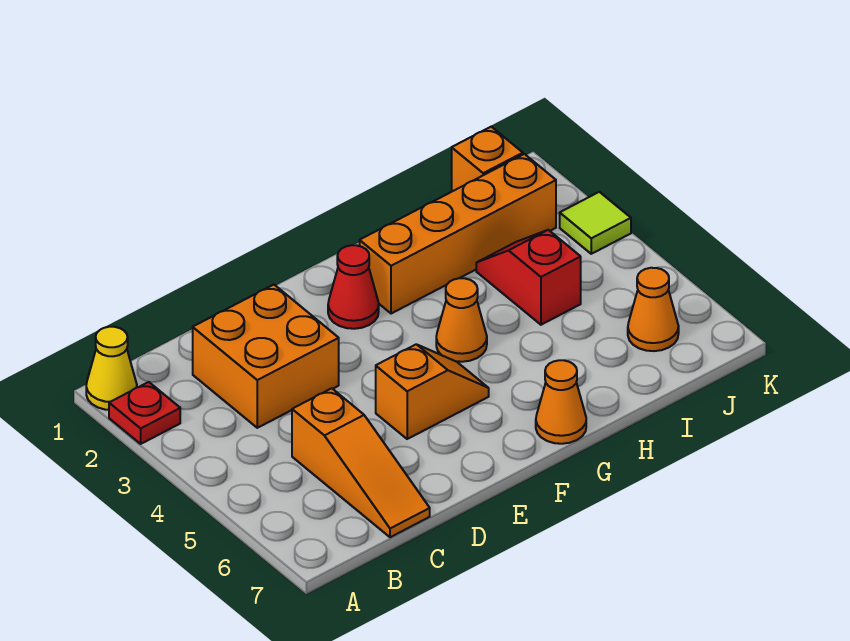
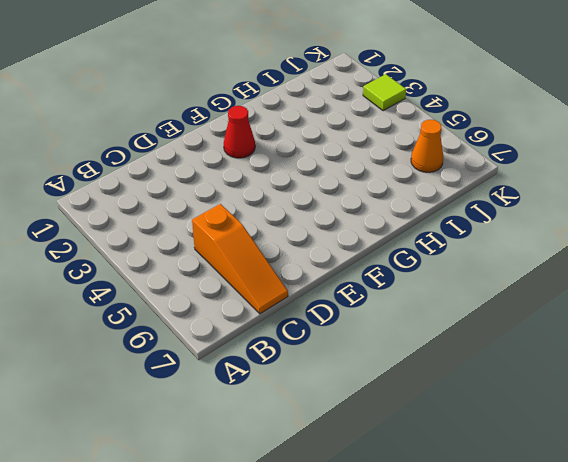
none -> yellow cone A1 level 1
none -> red plate A2 level 1
none -> orange brick C2:D3 level 1

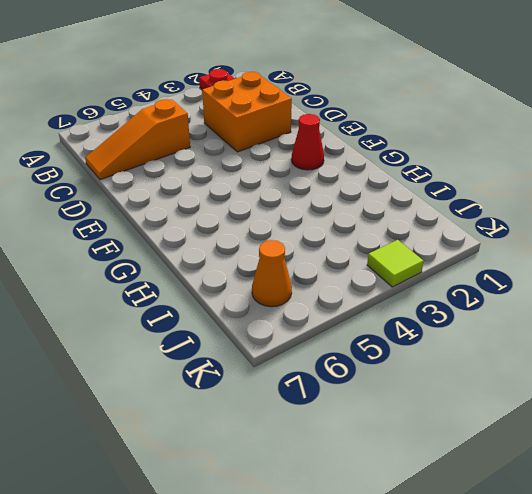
none -> yellow cone A1 level 1
none -> orange slope E5:F5 level 1 top E
none -> orange brick G2:J2 level 1

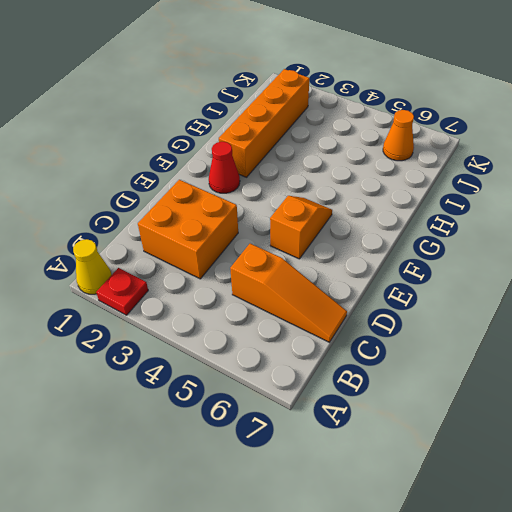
none -> orange cone G4 level 1
none -> orange cone G7 level 1
none -> red slope I3:I4 level 1 top 4

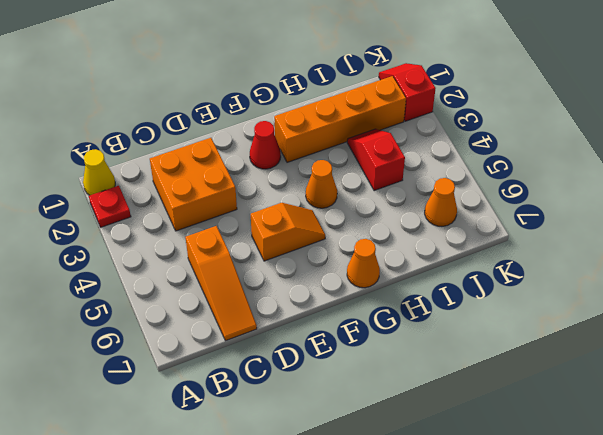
red slope K1:K2 level 1 top 2 -> none
none -> orange brick J1 level 1
none -> lime tile K3 level 1

